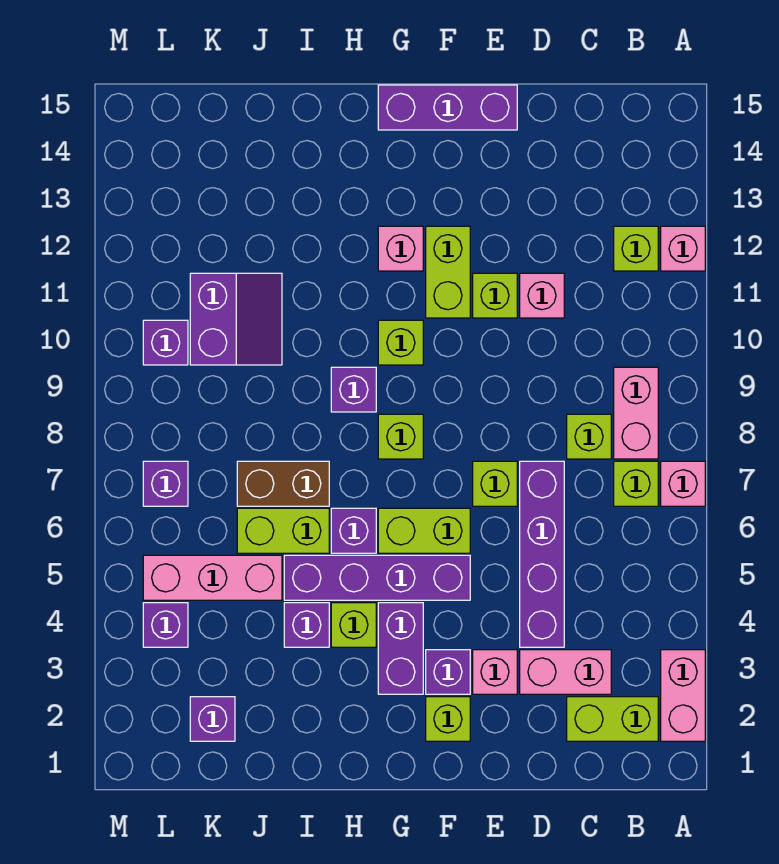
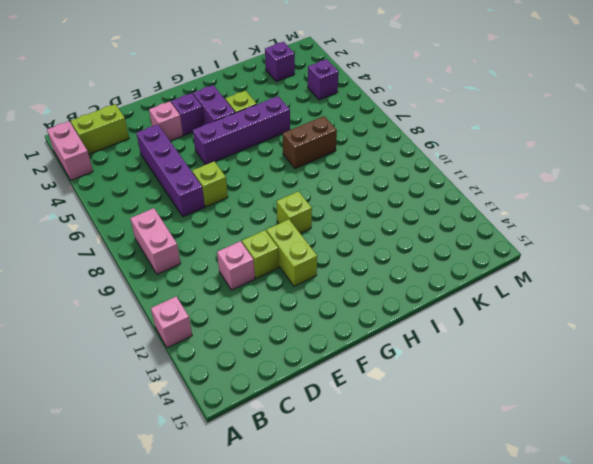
none -> pink brick A7 level 1
none -> lime brick B7 level 1
none -> lime brick B12 level 1
none -> pink brick C3:D3 level 1

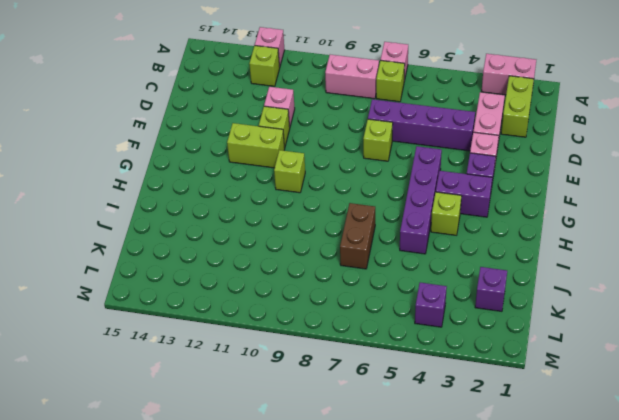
none -> lime brick C8 level 1
none -> purple brick E15:G15 level 1
none -> lime brick F2 level 1
none -> lime brick F6:G6 level 1

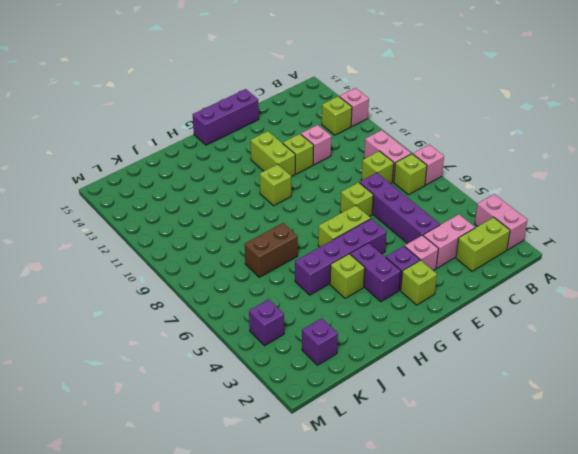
none -> lime brick G8 level 1
none -> pink brick G12 level 1
none -> purple brick H6 level 1
none -> purple brick H9 level 1

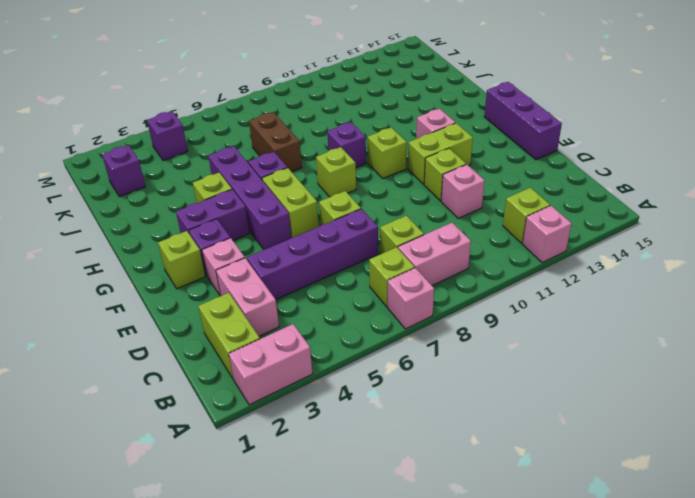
none -> purple brick I4 level 1
none -> lime brick I6:J6 level 1
none -> pink brick J5:L5 level 1
none -> purple slope J10:K11 level 1 top K

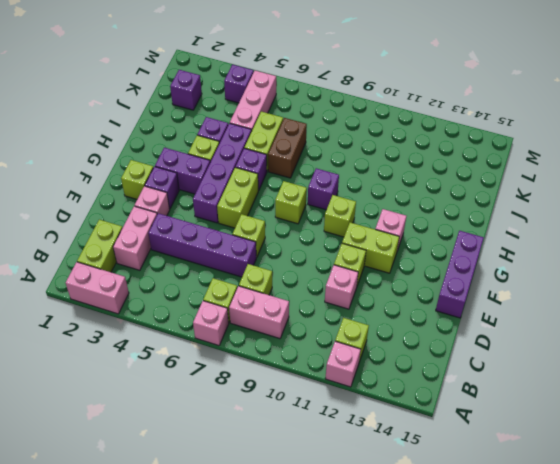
none -> purple slope J10:K11 level 1 top K
none -> purple brick L7 level 1
none -> purple brick L10 level 1

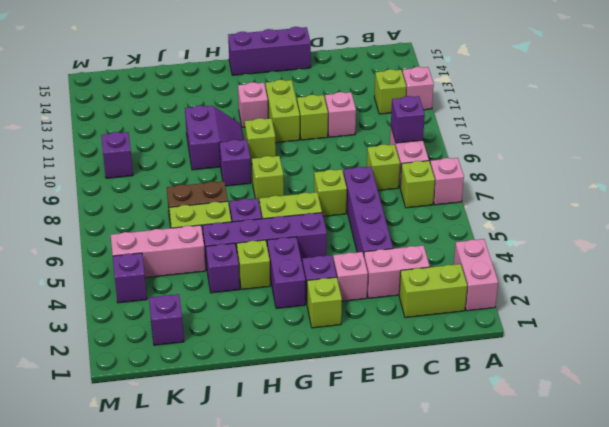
purple brick B9 level 2 -> purple brick L7 level 1
purple slope H10:I11 level 1 top I -> purple slope J10:K11 level 1 top K

